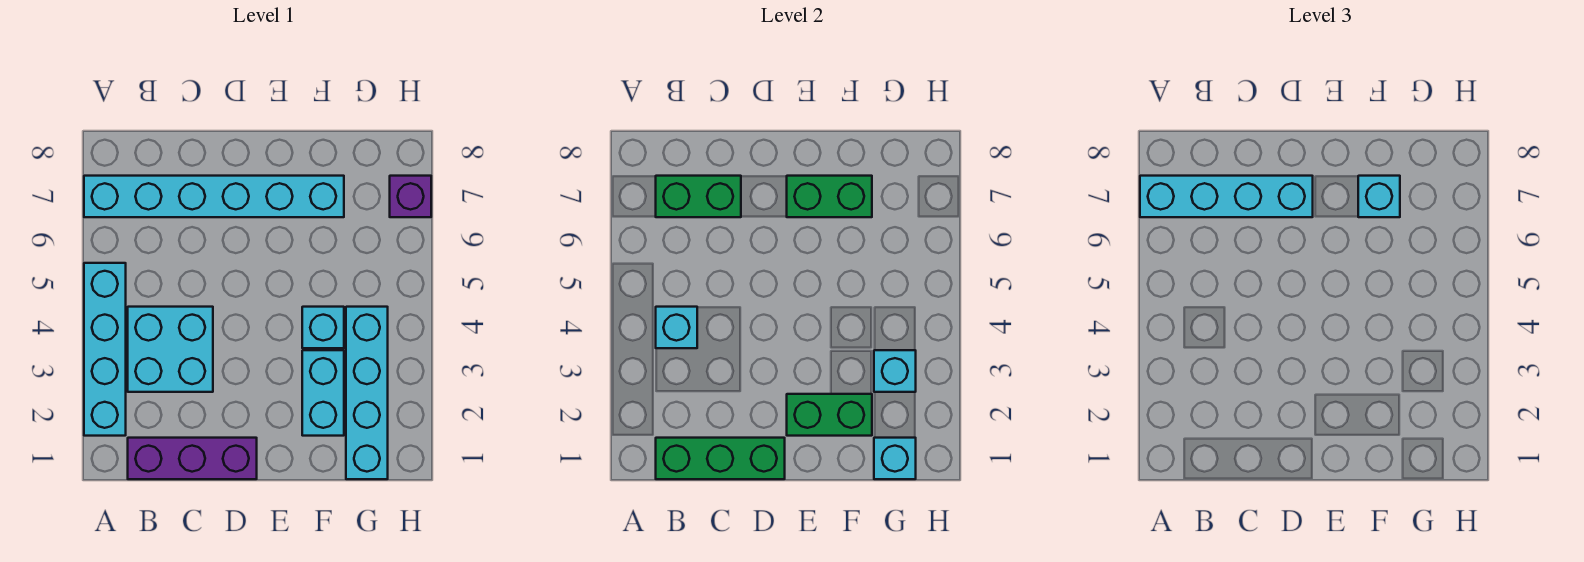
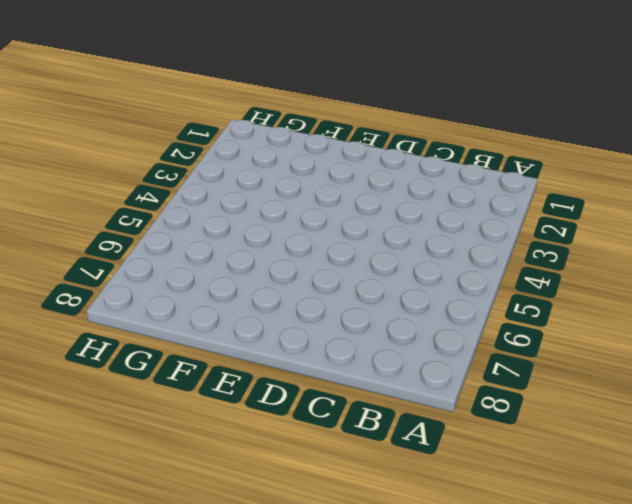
none -> cyan brick A2:A5 level 1
none -> cyan brick A7:F7 level 1
none -> purple brick B1:D1 level 1

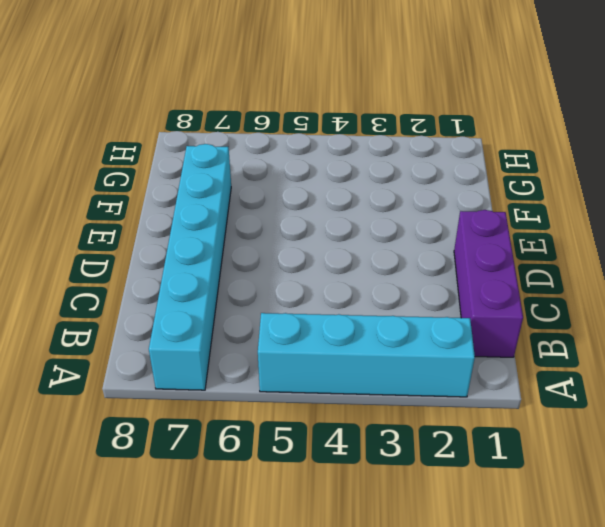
none -> cyan brick B3:C4 level 1
none -> cyan brick F2:F3 level 1
none -> cyan brick F4 level 1

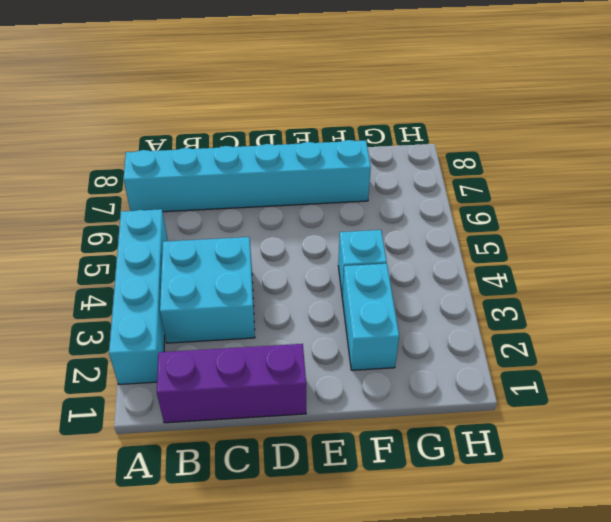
none -> cyan brick G1:G4 level 1
none -> purple brick H7 level 1
none -> green brick B1:D1 level 2

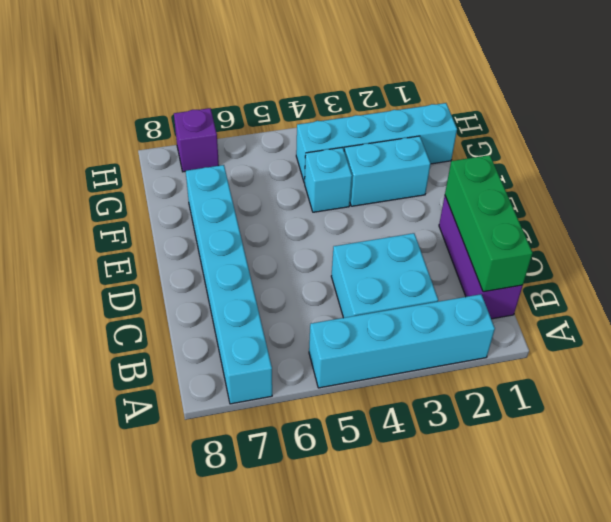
none -> cyan brick B4 level 2
none -> green brick B7:C7 level 2
none -> green brick E2:F2 level 2

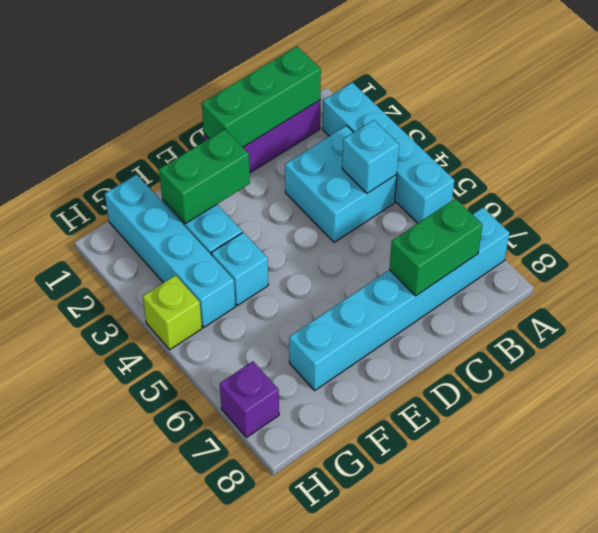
lime brick H4 level 1 -> none
none -> green brick E7:F7 level 2
none -> cyan brick G1 level 2
none -> cyan brick G3 level 2

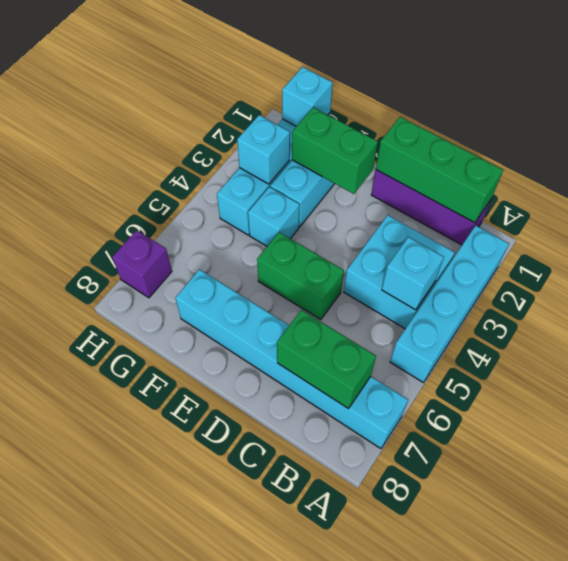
green brick D5:E5 level 1 -> green brick E7:F7 level 2
none -> cyan brick A7:D7 level 3
none -> cyan brick F7 level 3

